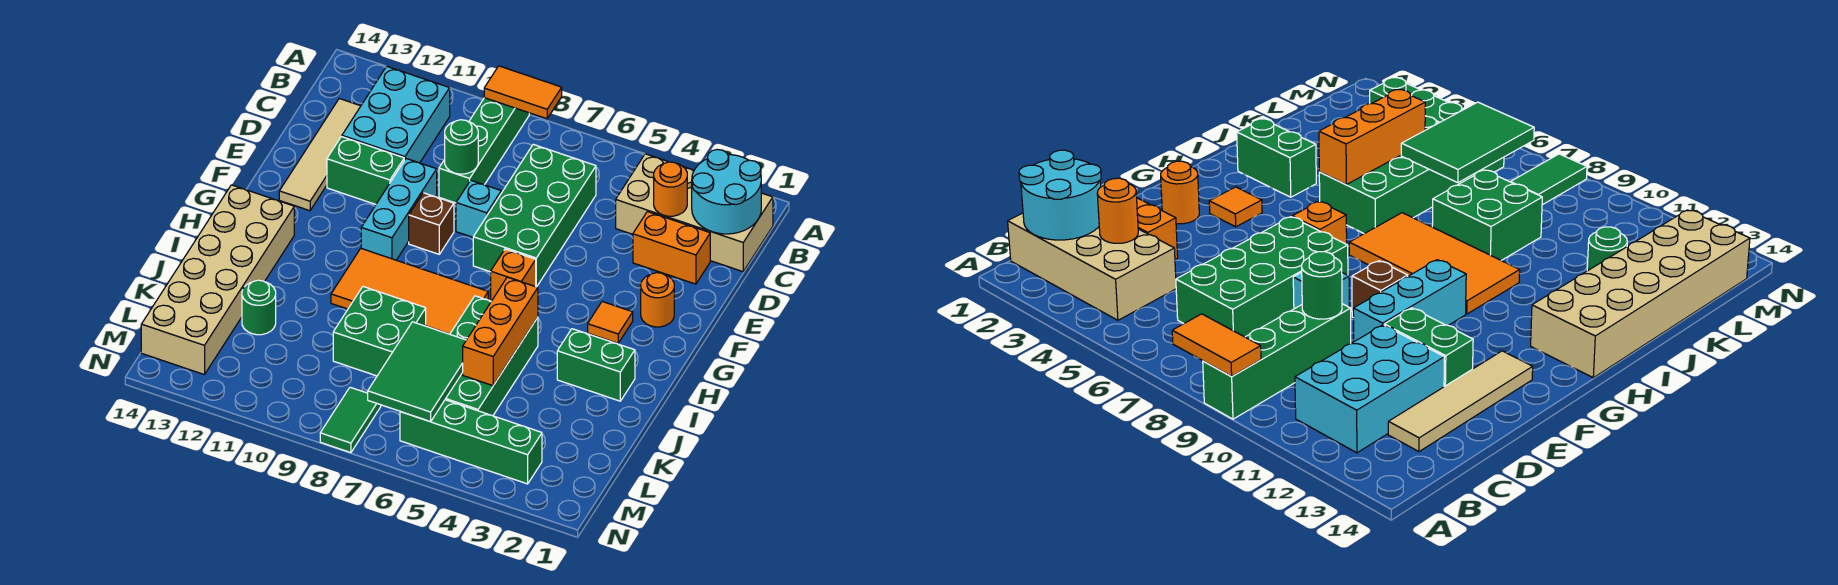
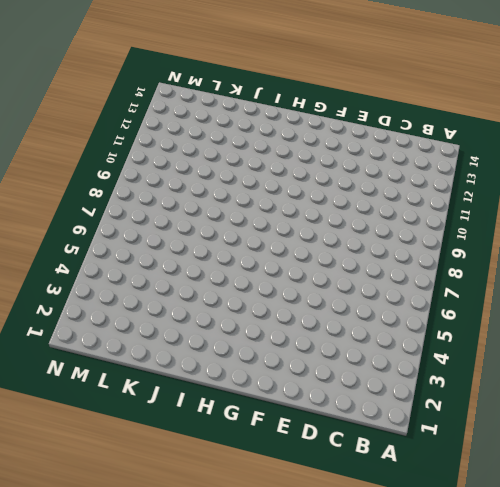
none -> green brick A9:D9 level 1
none -> tan brick B1:C4 level 1
none -> cyan brick B11:D12 level 1

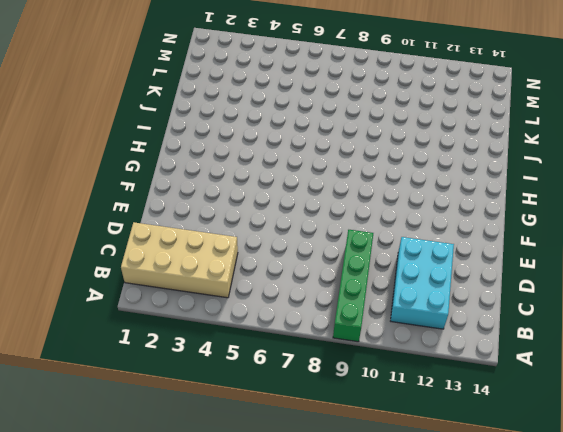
none -> green brick C6:F7 level 1
none -> tan tile C13:F13 level 1
none -> orange brick D2:D3 level 1

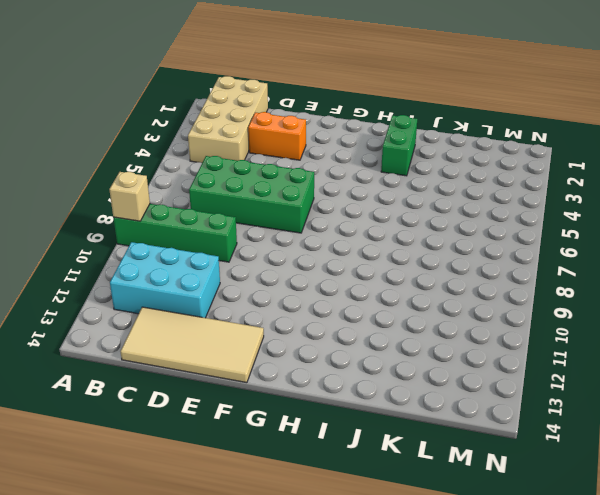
tan brick A9 level 2 -> orange tile A8:A9 level 2
tan tile C13:F14 level 1 -> tan tile C13:F13 level 1
orange brick D3:E3 level 1 -> orange brick D2:D3 level 1
none -> cyan brick E8 level 1
none -> cyan brick E10:G10 level 1
none -> green brick E11:E12 level 1

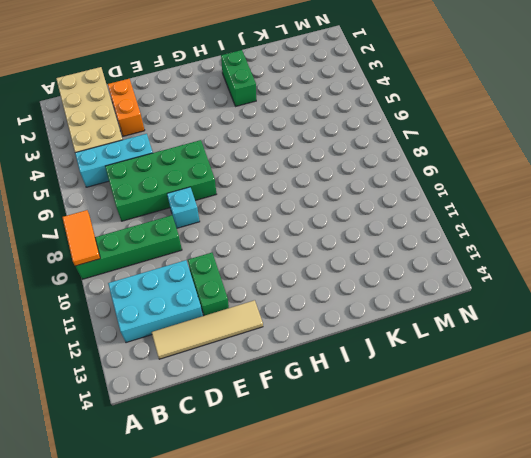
cyan brick B5:D5 level 1 -> cyan brick E10:G10 level 1
none -> orange round brick F2 level 1
none -> brown brick F9 level 1
none -> orange tile G3 level 1

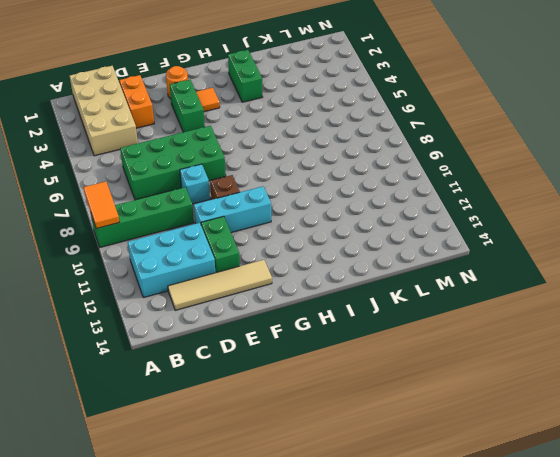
green brick F3:F4 level 1 -> none
none -> orange brick G6 level 1
none -> orange tile H7:I10 level 1
none -> tan brick H13:M14 level 1

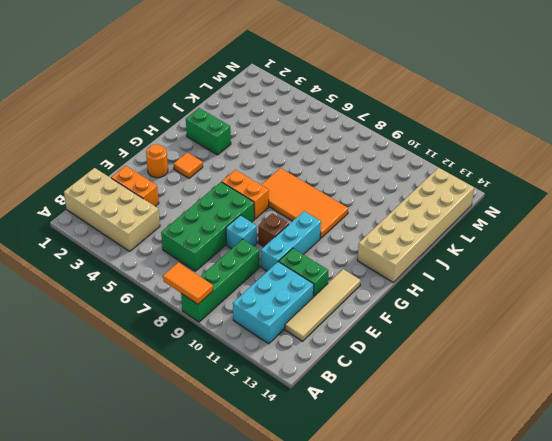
orange brick G6:G7 level 1 -> orange brick G6 level 1
none -> green brick I5:L6 level 1
none -> green brick J8:K9 level 1
none -> green round brick K12 level 1

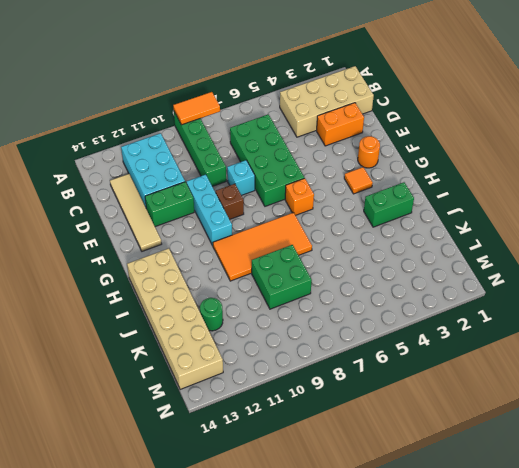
none -> green brick I5:L6 level 1
none -> green brick M3:M6 level 1
none -> green tile M8:N8 level 1

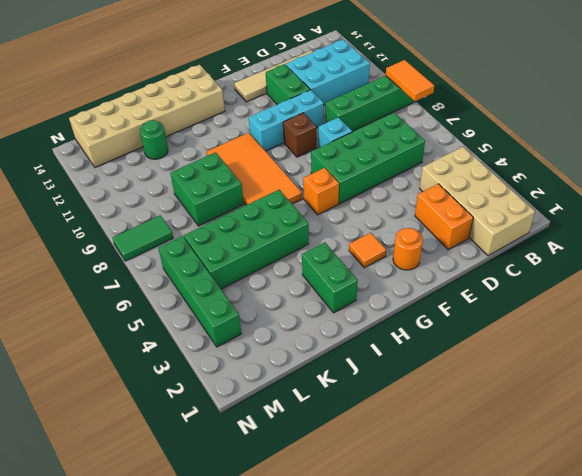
none -> cyan round brick B1:C2 level 2
none -> orange round brick C3 level 2
none -> green round brick D9 level 2

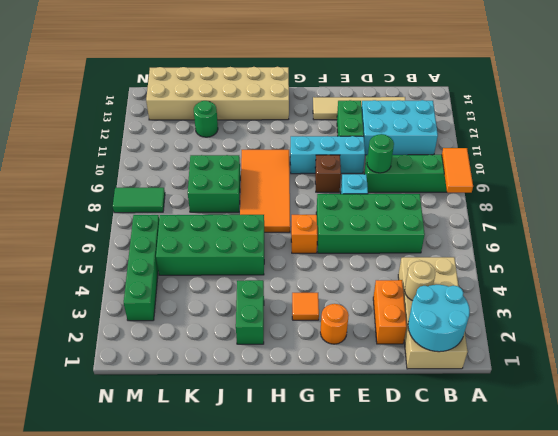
tan round brick C3 level 2 -> orange round brick C3 level 2
none -> orange brick I5:K5 level 2
none -> green tile K6:M7 level 2

